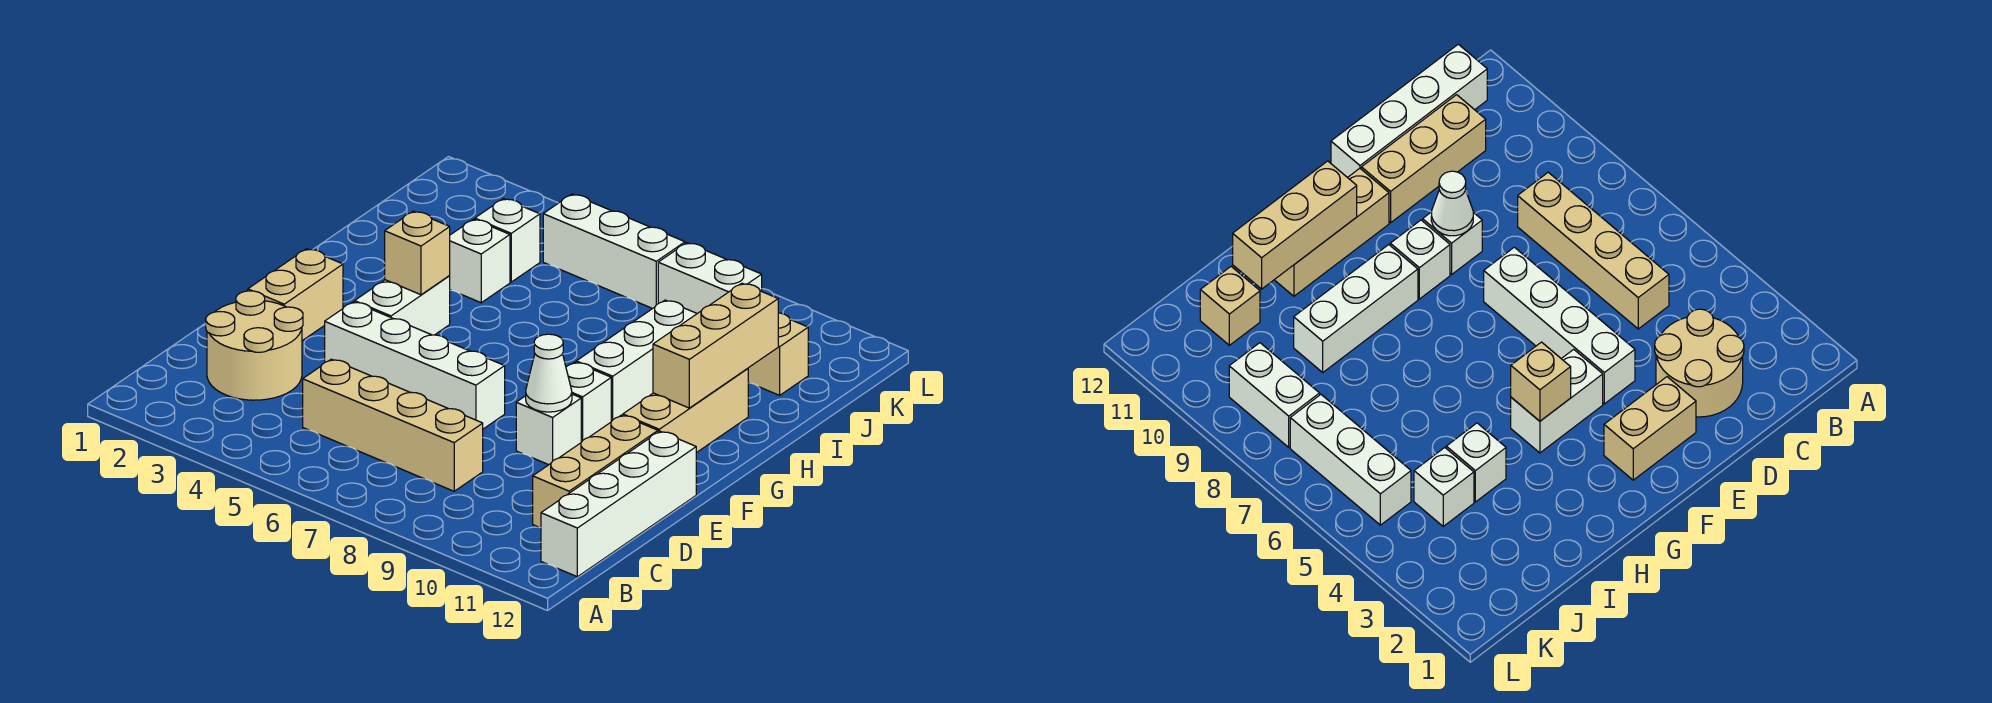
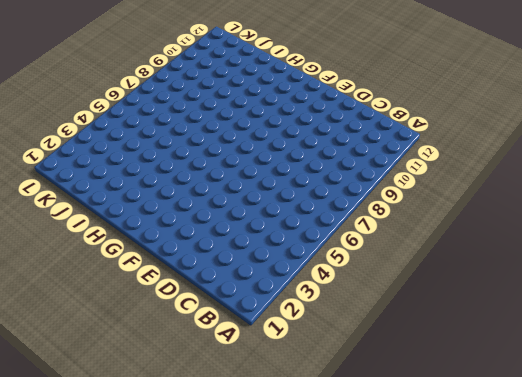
none -> white brick B12:E12 level 1
none -> tan round brick C2:D3 level 1
none -> tan brick C5:C8 level 1

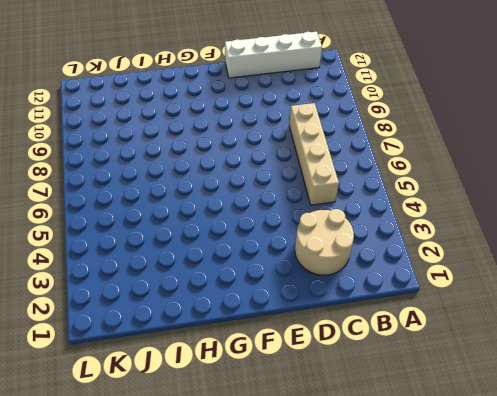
none -> tan brick C11:E11 level 1
none -> tan brick E2:F2 level 1
none -> white brick E4:E7 level 1

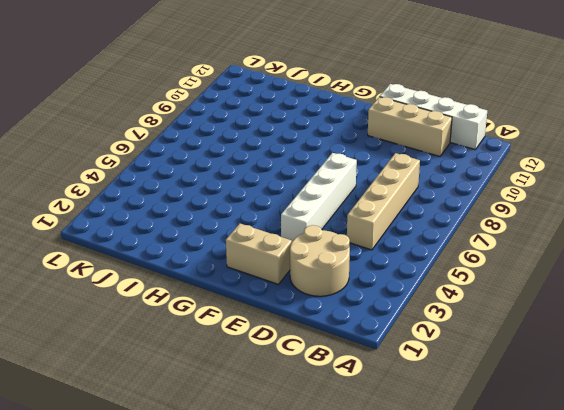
none -> white brick E9 level 1
none -> white brick F4:G4 level 1
none -> white brick F9 level 1

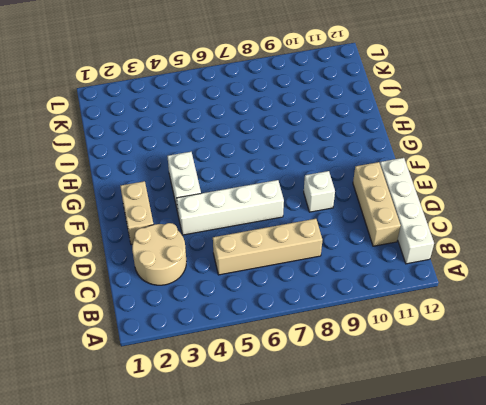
none -> white brick F9 level 1
none -> tan brick F11:H11 level 1
none -> white brick G9:I9 level 1

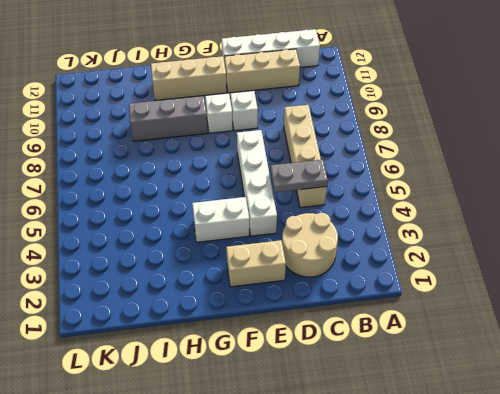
grey plate C5:D5 level 2 -> none
grey brick G9:I9 level 1 -> white brick G9:I9 level 1
none -> white brick I4 level 1
none -> white brick J4 level 1
none -> tan brick J11 level 1

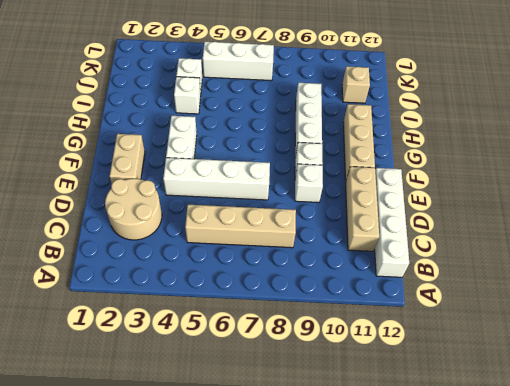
none -> white brick K8:K9 level 1
none -> white cone E9 level 2
none -> tan brick G4 level 2

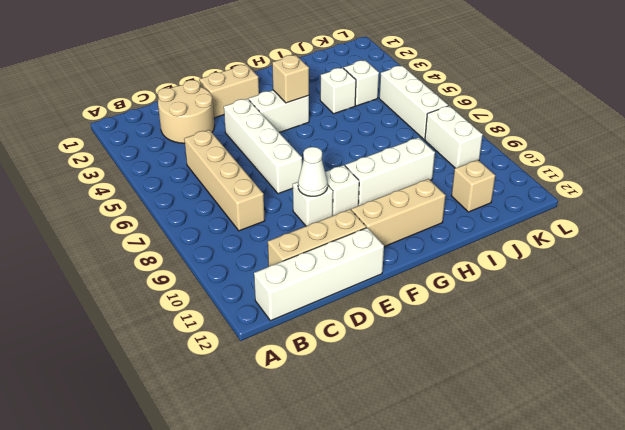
none -> tan brick G11:I11 level 2

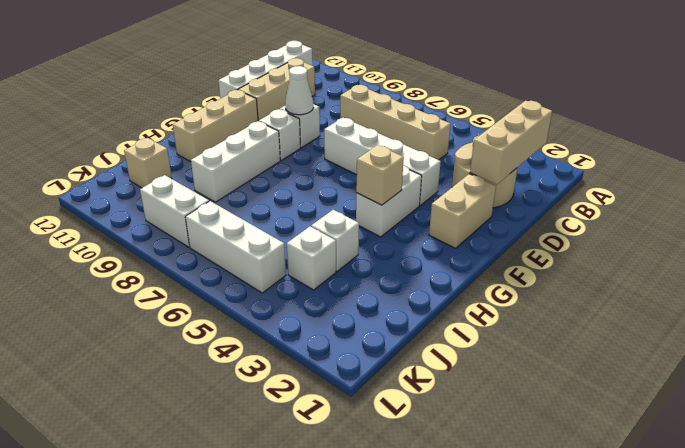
tan brick B2:D2 level 2 -> tan brick G11:I11 level 2

